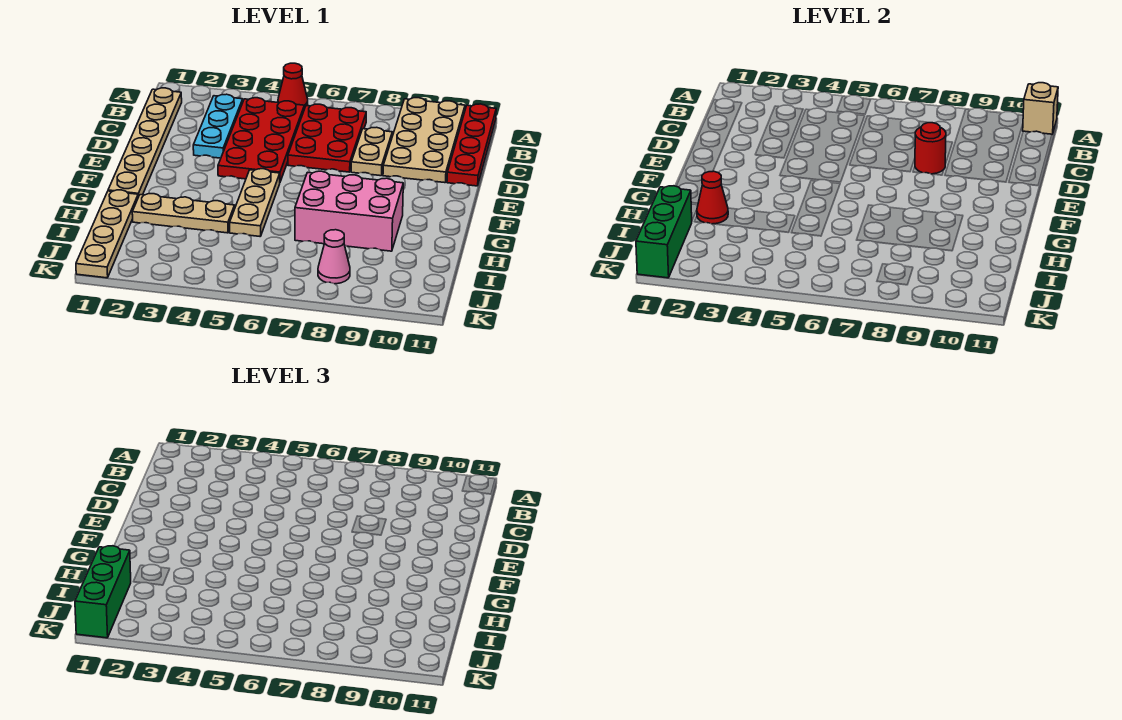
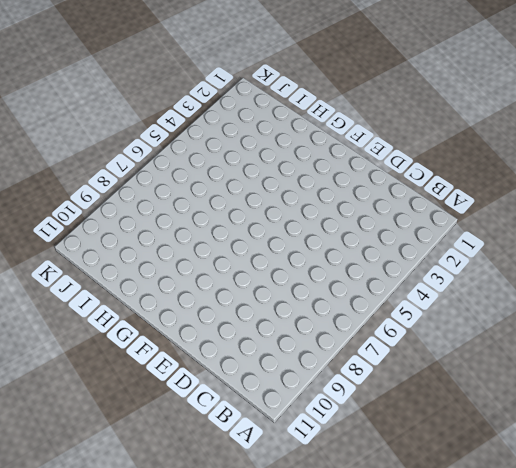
none -> red cone A5 level 1
none -> tan plate A9:D10 level 1
none -> red plate A11:D11 level 1

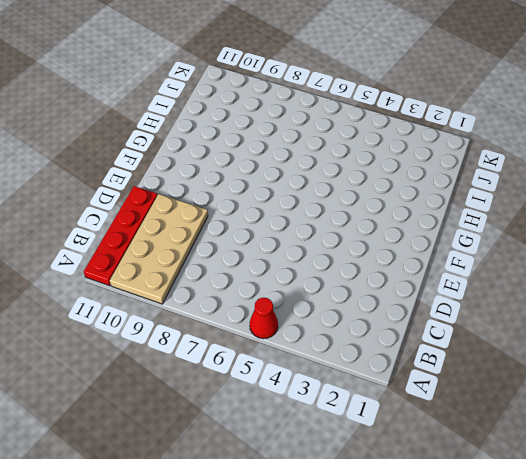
none -> tan plate B1:G1 level 1
none -> cyan plate B3:D3 level 1
none -> red plate B4:E5 level 1

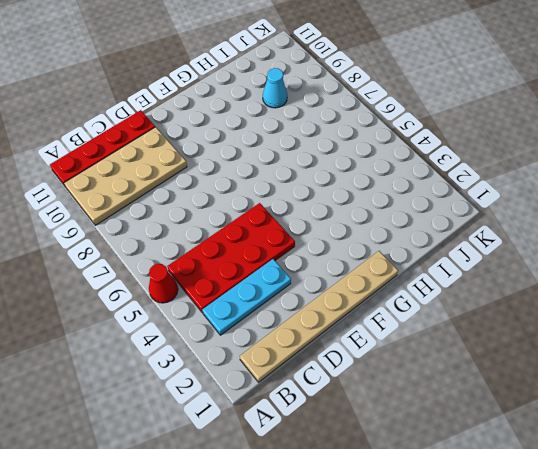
cyan cone I9 level 1 -> none
none -> red plate B6:D7 level 1
none -> tan plate C8:D8 level 1
none -> tan plate F5:H5 level 1

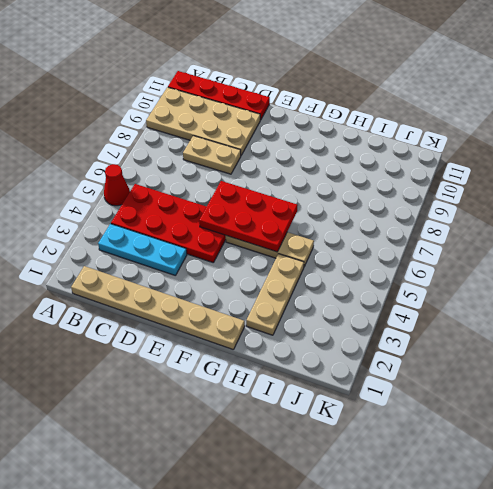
red plate E5:G6 level 2 -> red plate B6:D7 level 1
none -> pink brick G7:H9 level 1
none -> tan plate H1:K1 level 1
none -> pink cone J8 level 1

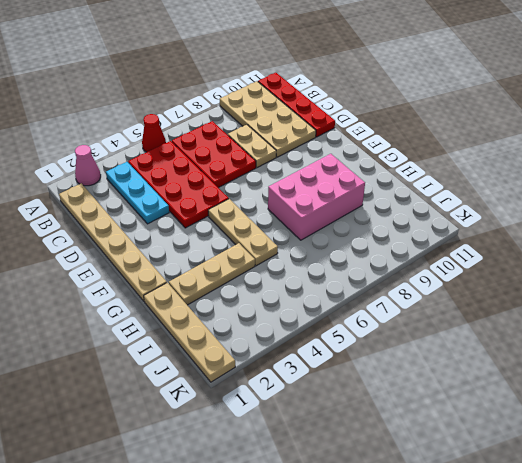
pink cone A2 level 1 -> pink cone J8 level 1
none -> tan brick A11 level 2
none -> red round brick D8 level 2
none -> red cone H2 level 2

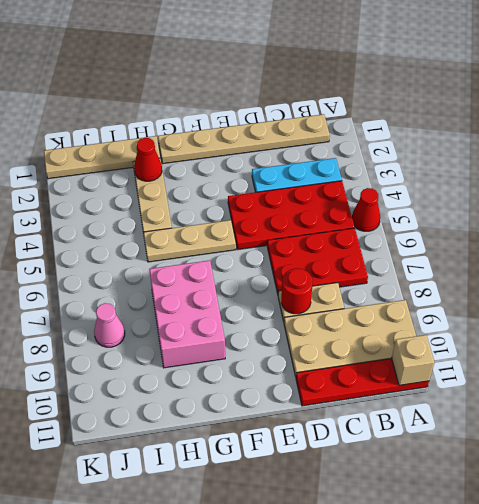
none -> green brick I1:K1 level 2
none -> green brick I1:K1 level 3

